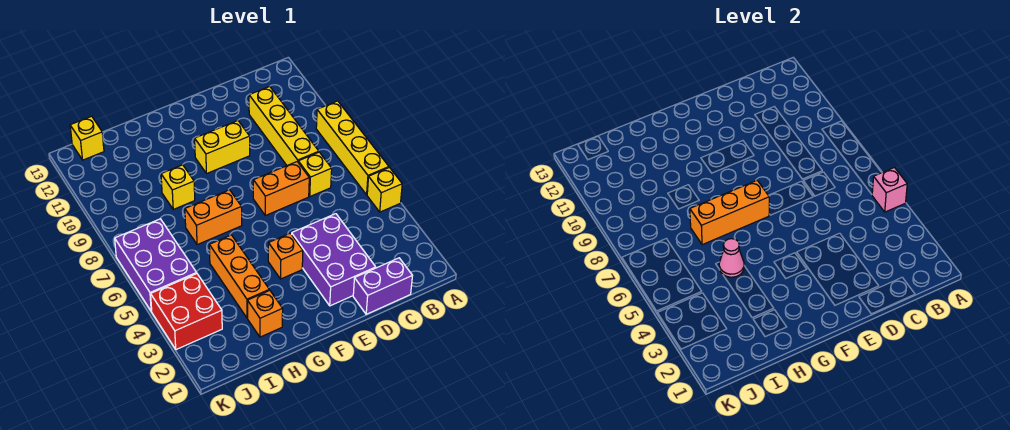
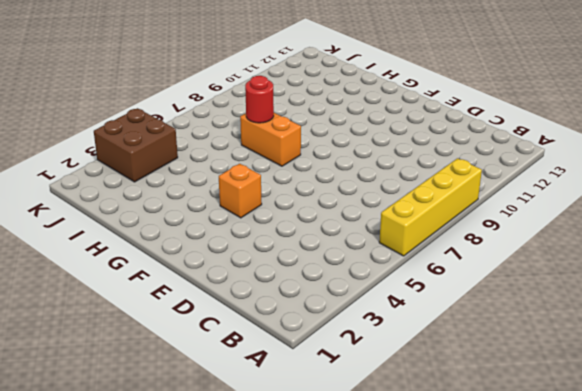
red round brick H7 level 2 -> orange brick F7:H7 level 2
brown brick J3:K4 level 1 -> red brick J3:K4 level 1
none -> yellow brick A5 level 1
none -> purple brick C1:D1 level 1
none -> yellow brick C7 level 1

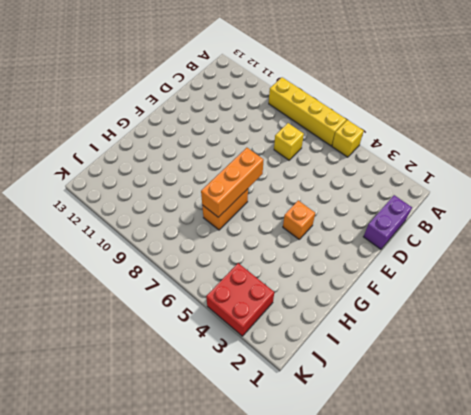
none -> yellow brick C8:C11 level 1
none -> purple brick D2:E4 level 1
none -> orange brick D7:E7 level 1

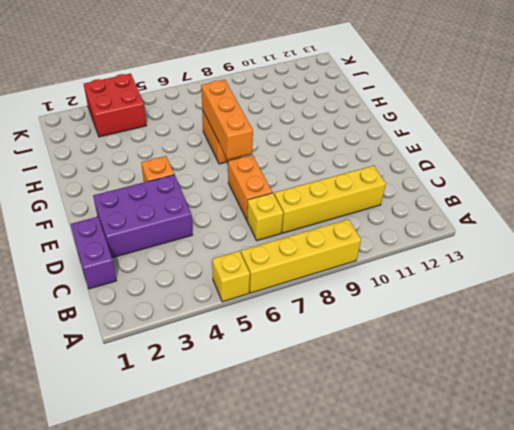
none -> yellow brick E10:F10 level 1
none -> orange brick H2 level 1
none -> orange brick H3:H5 level 1

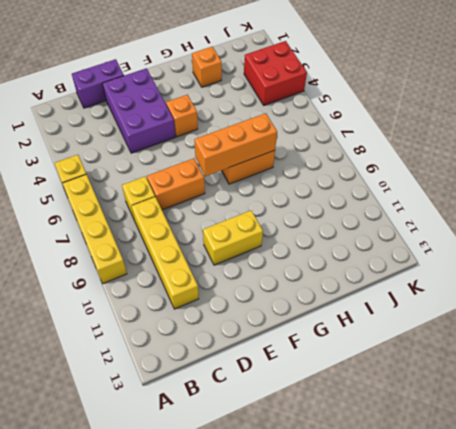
none -> orange brick H3:H5 level 1
none -> yellow brick H9 level 1
none -> purple brick J5:K7 level 1

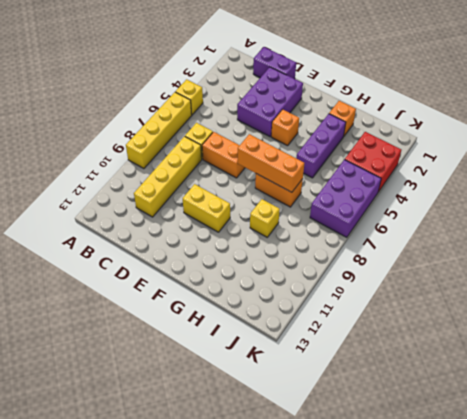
purple brick H3:H5 level 1 -> orange brick H3:H5 level 1
none -> yellow brick J13 level 1
none -> pink brick A5 level 2
none -> pink cone H5 level 2

